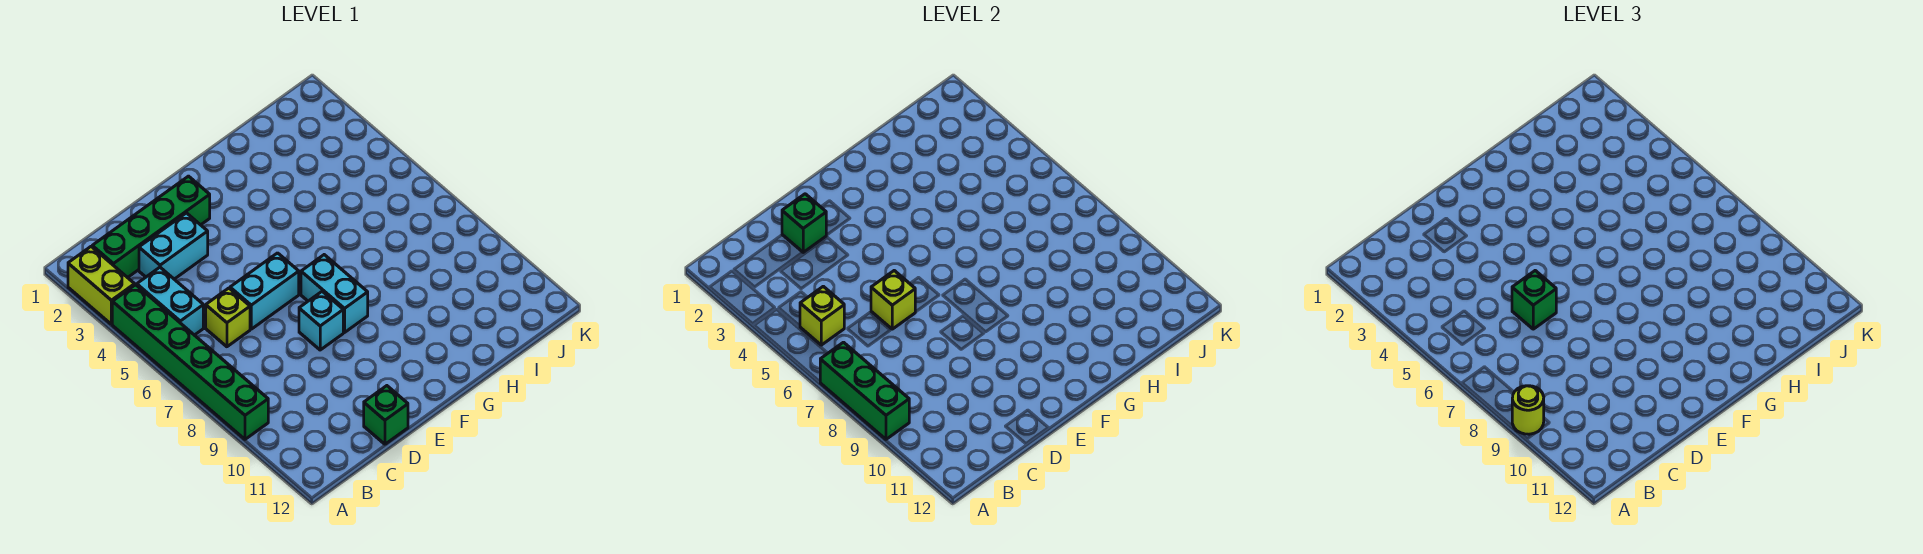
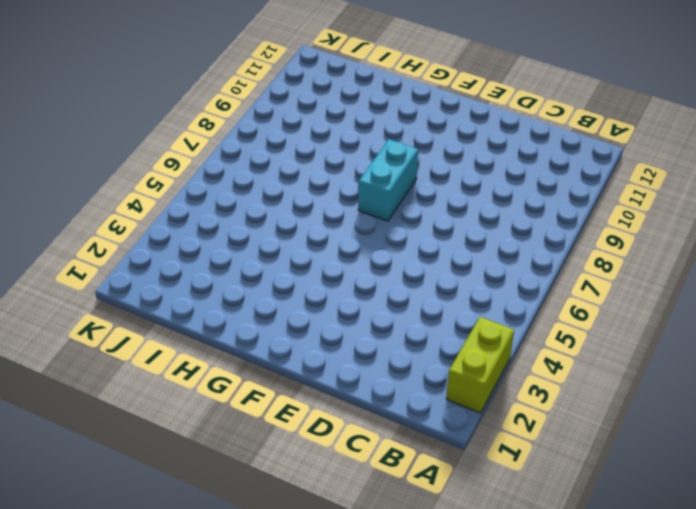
none -> green brick A4:A9 level 1
none -> green brick B2:E2 level 1
none -> cyan brick B4:B5 level 1

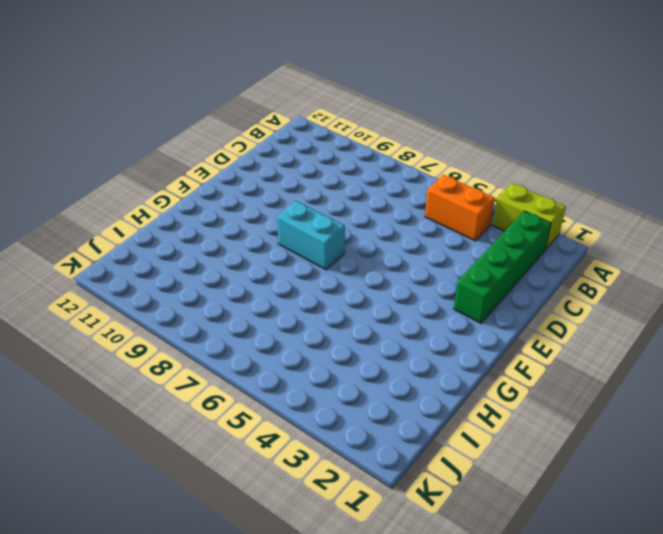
orange brick B4:B5 level 1 -> cyan brick B4:B5 level 1
none -> green brick A4:A9 level 1
none -> cyan brick C3:D3 level 1
none -> lime brick C6 level 1

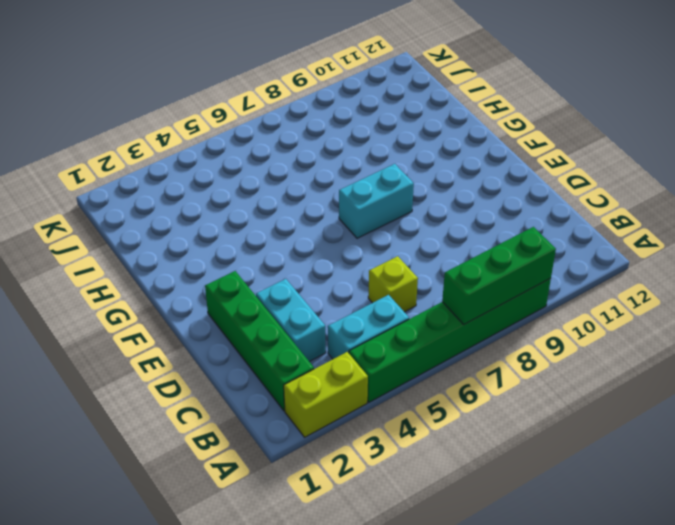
none -> cyan brick D6:E6 level 1
none -> green brick D12 level 1
none -> cyan brick E8 level 1

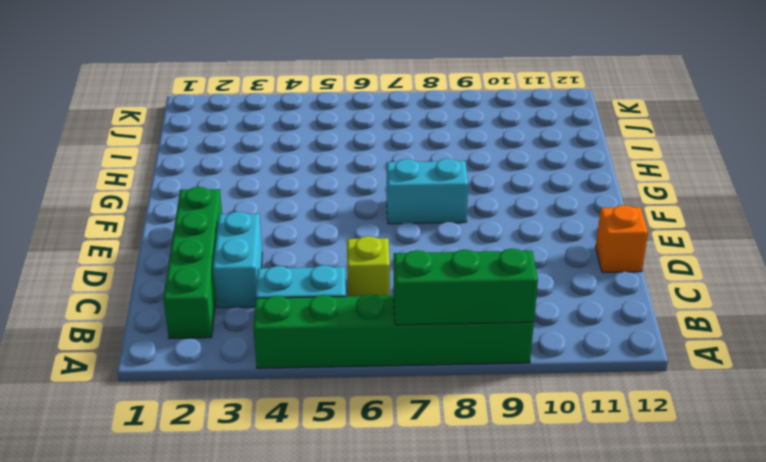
orange brick D12 level 1 -> green brick D12 level 1
none -> lime brick A2:A3 level 1
none -> cyan brick D6:E6 level 1
none -> cyan brick E8 level 1

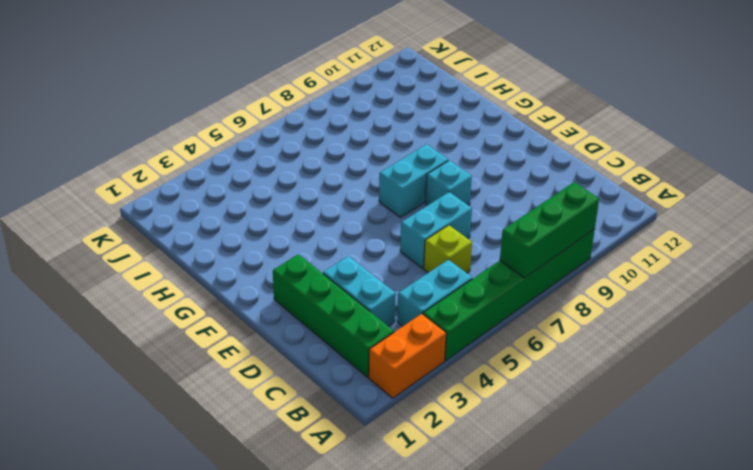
orange brick A2:A3 level 1 -> lime brick A2:A3 level 1
cyan brick D6:D7 level 1 -> cyan brick D6:E6 level 1
none -> green brick D12 level 1
none -> lime brick B5 level 2
none -> green brick D2 level 2

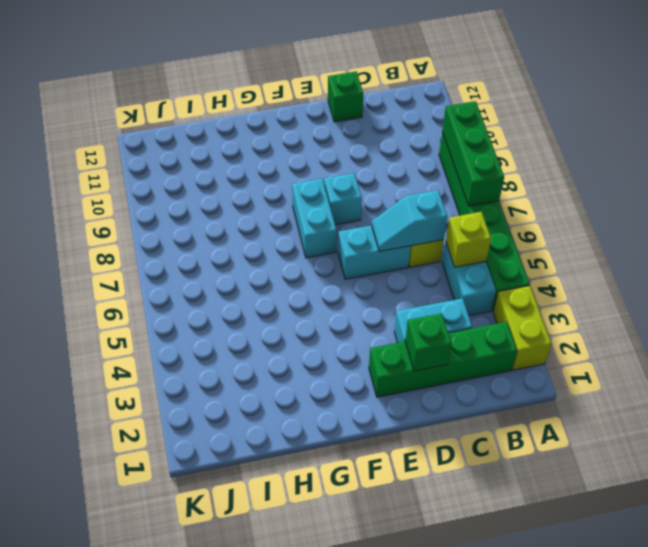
cyan slope C6:D6 level 2 top C -> lime brick D6 level 2
none -> lime round brick A9 level 3
none -> green brick D6 level 3

